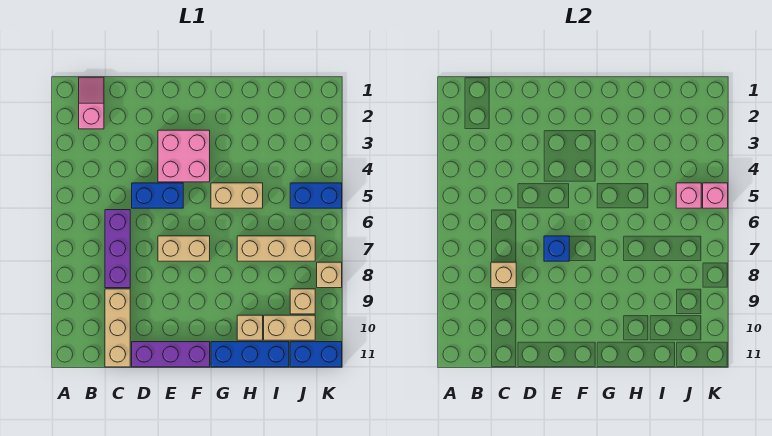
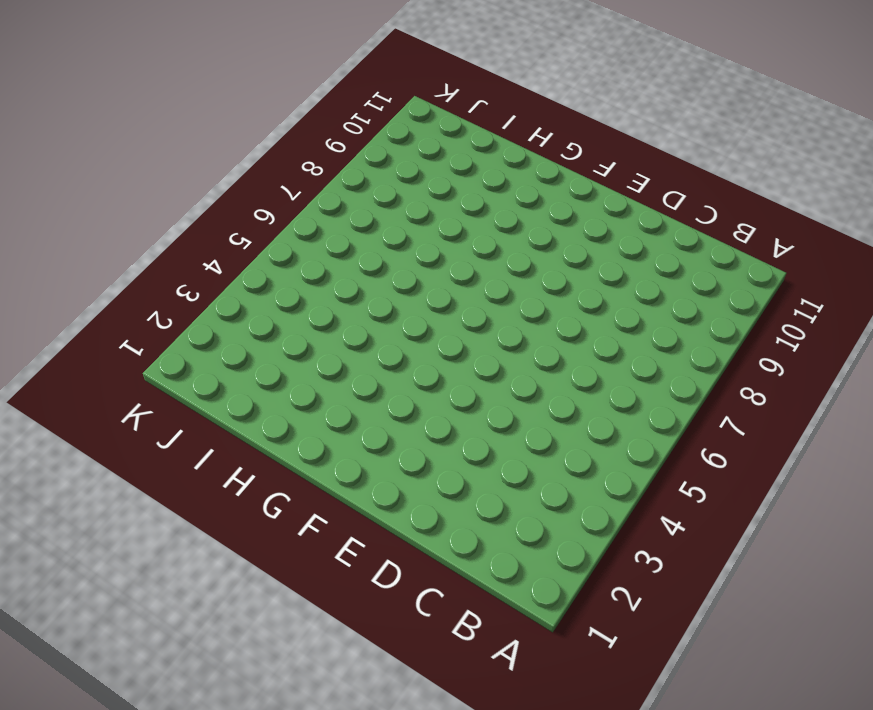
none -> pink slope B1:B2 level 1 top 2
none -> purple brick C6:C8 level 1
none -> tan brick C9:C11 level 1

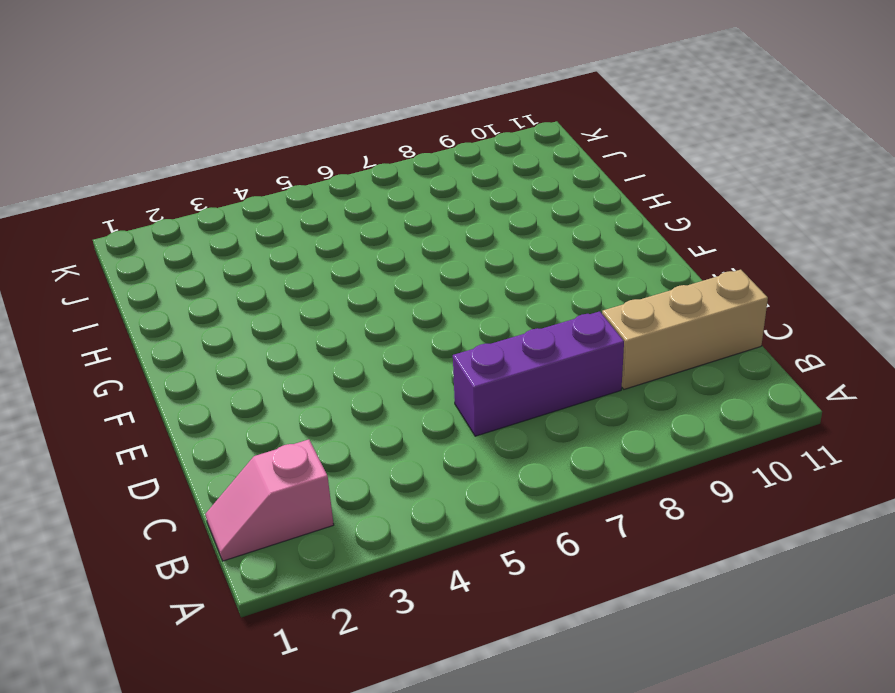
none -> blue brick D5:E5 level 1
none -> purple brick D11:F11 level 1
none -> pink brick E3:F4 level 1

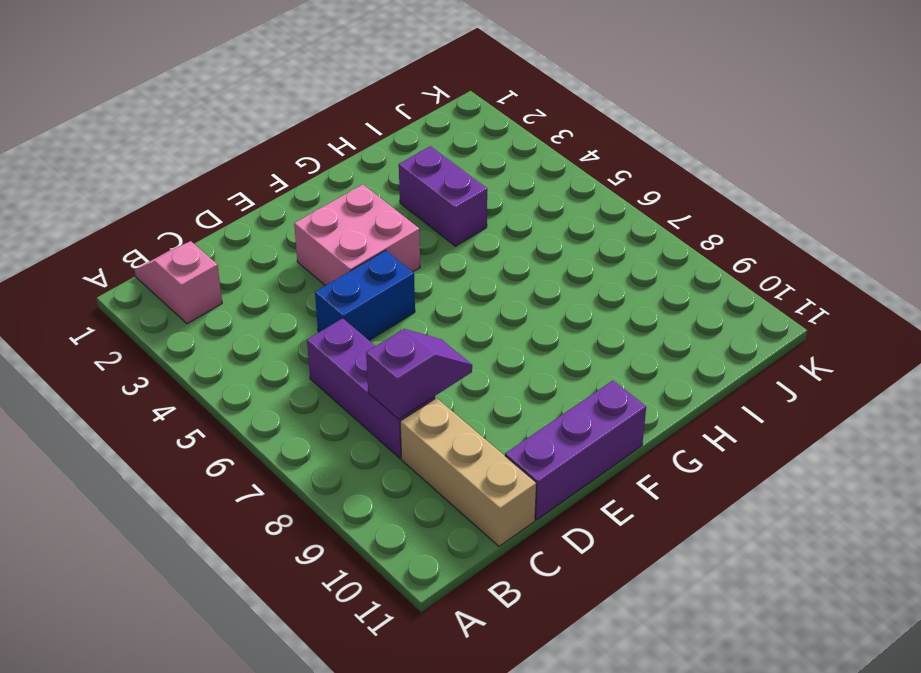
purple slope C8:D8 level 2 top C -> tan brick C8 level 2
purple brick H3:H4 level 1 -> none
none -> tan brick E7:F7 level 1
none -> tan brick G5:H5 level 1
none -> blue brick G11:I11 level 1

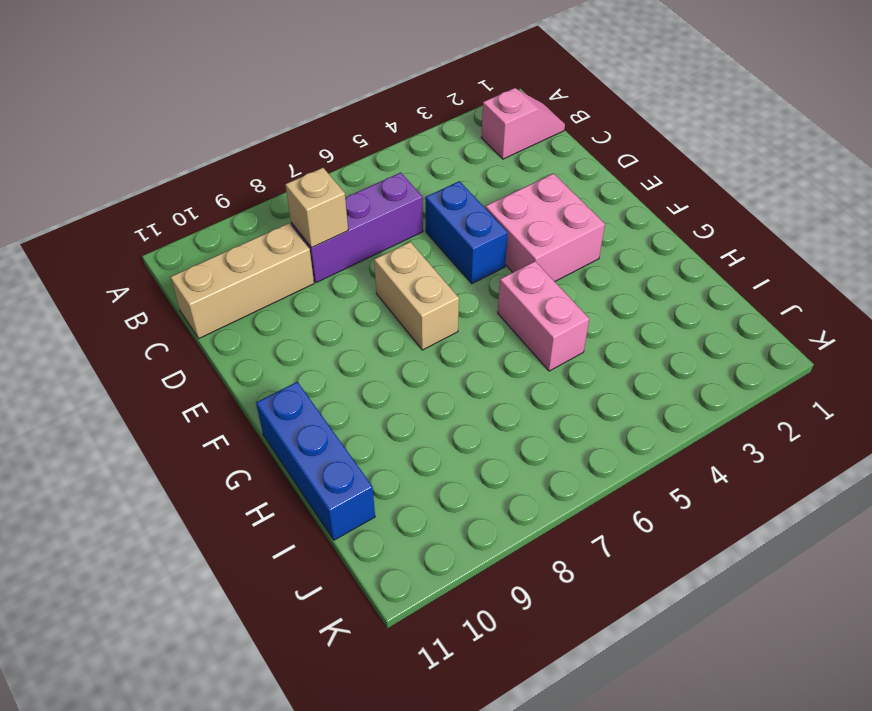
pink brick G5:H5 level 1 -> tan brick G5:H5 level 1
none -> purple brick D11:F11 level 1
none -> tan brick H7:J7 level 1
none -> tan brick H10 level 1

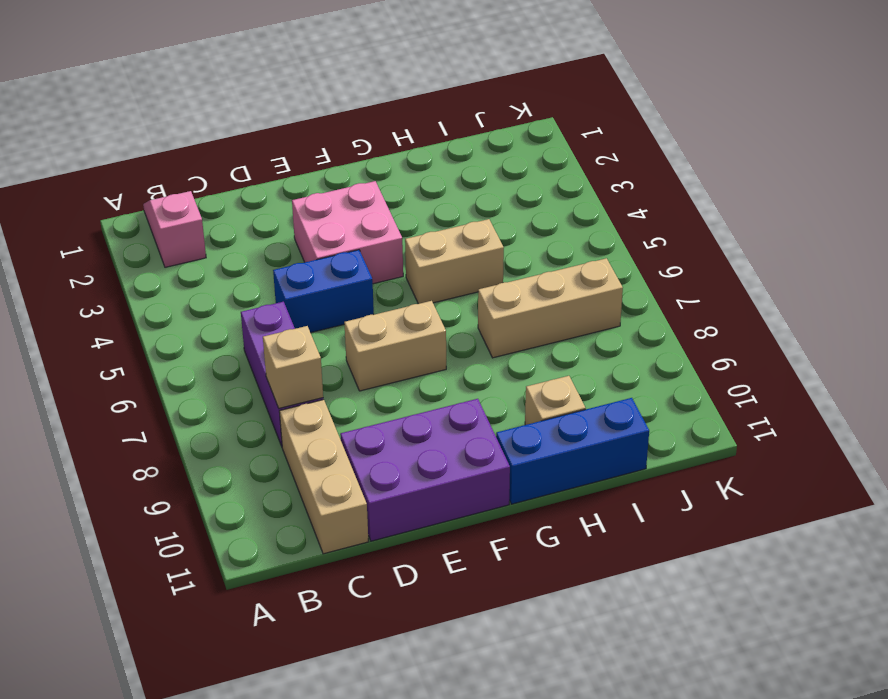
purple brick D10:F11 level 1 -> purple brick D11:F11 level 1
none -> tan brick I10:J10 level 1
none -> blue brick J5:K5 level 1
none -> tan brick J9 level 1

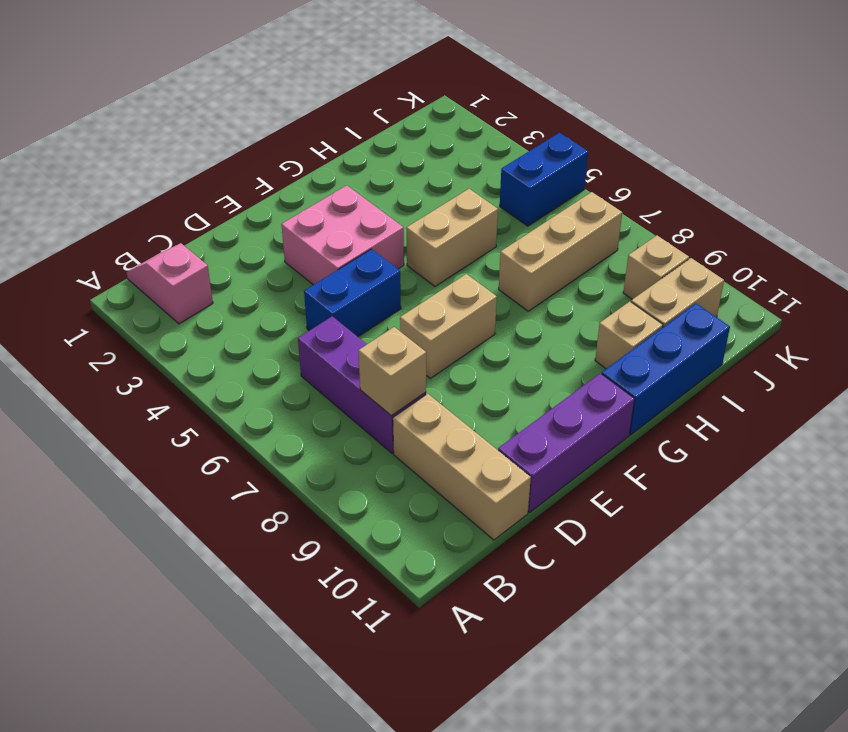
none -> blue brick J11:K11 level 1
none -> tan brick K8 level 1
none -> blue brick E7 level 2

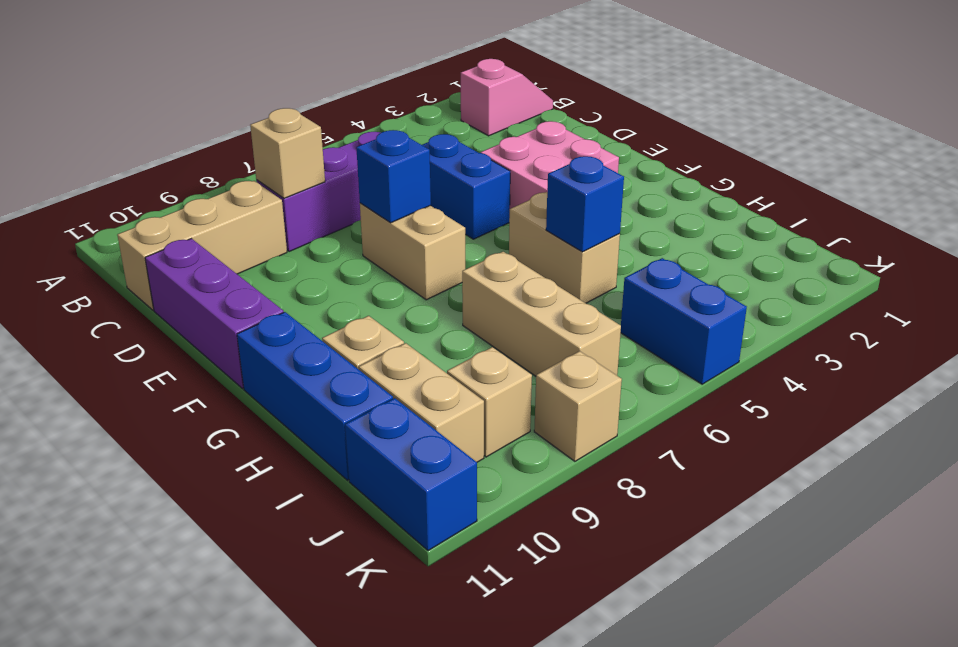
blue brick H5 level 2 -> none
none -> pink brick J5 level 2
none -> pink brick K5 level 2

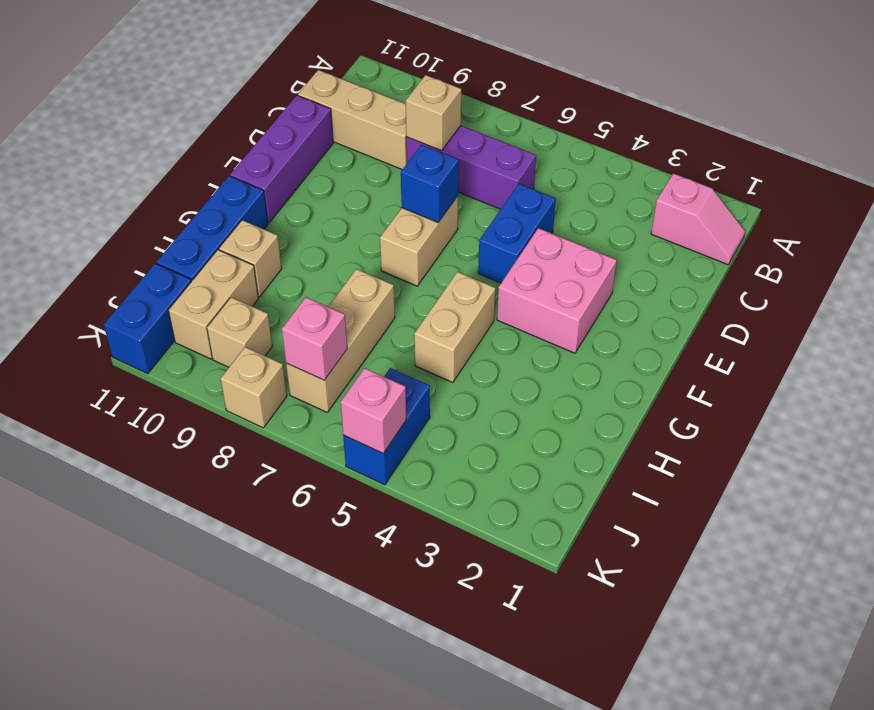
pink brick J7 level 2 -> pink brick J5 level 2

